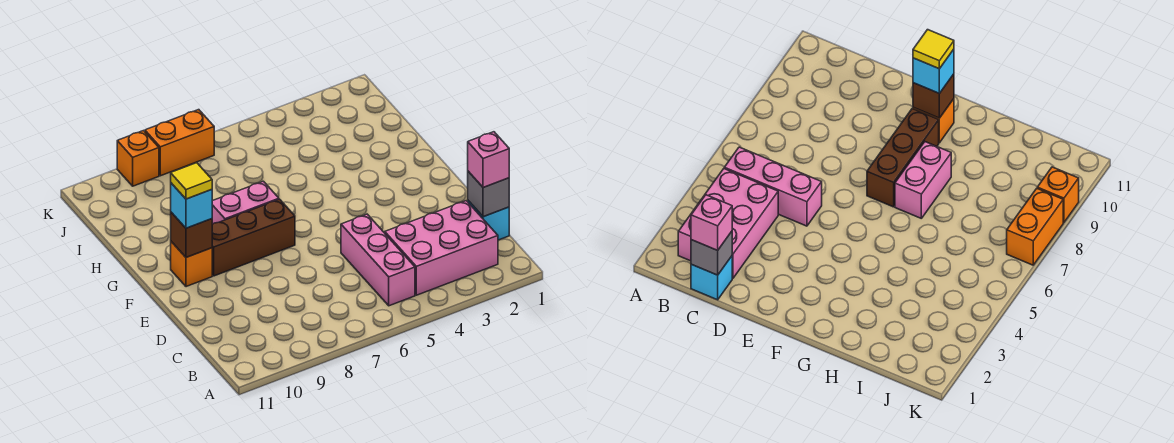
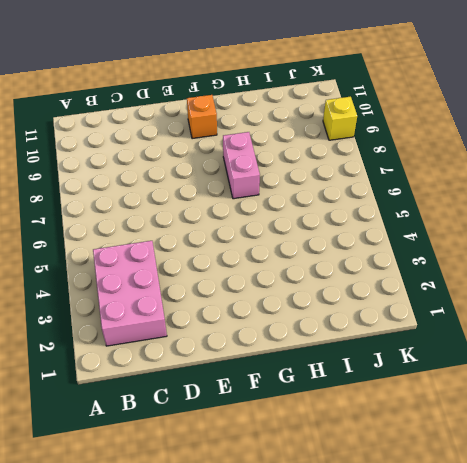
yellow brick K9 level 1 -> orange brick K9 level 1
none -> pink brick B5:D5 level 1
none -> cyan brick C1 level 1
none -> brown brick F7:F9 level 1

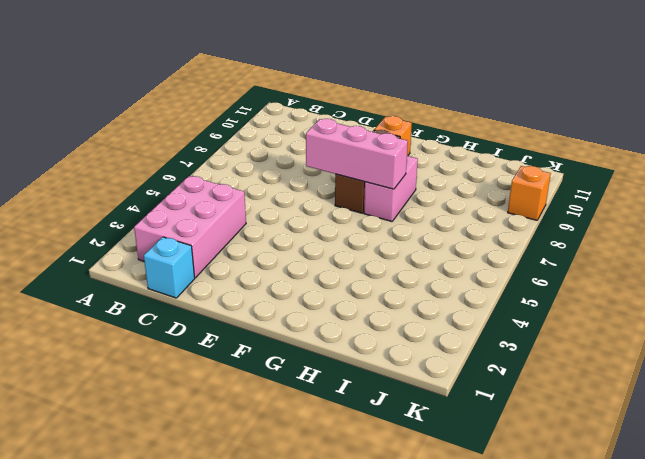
pink brick E7:G7 level 2 -> pink brick B5:D5 level 1
none -> orange brick K7:K8 level 1
none -> grey brick C1 level 2
none -> brown brick F10 level 2

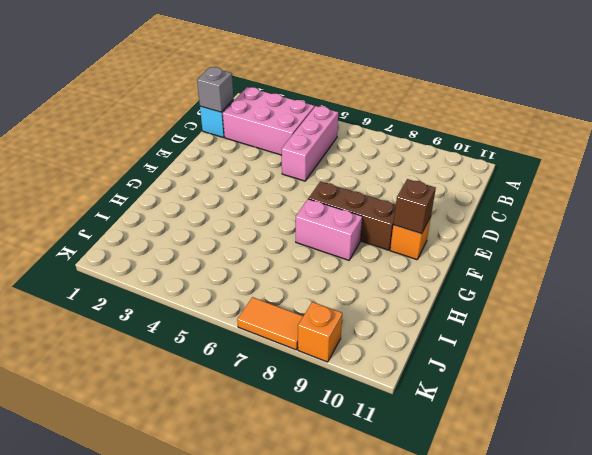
orange tile K7:K8 level 1 -> orange brick K7:K8 level 1
none -> pink brick C1 level 3
none -> cyan brick F10 level 3
none -> yellow tile F10 level 4

